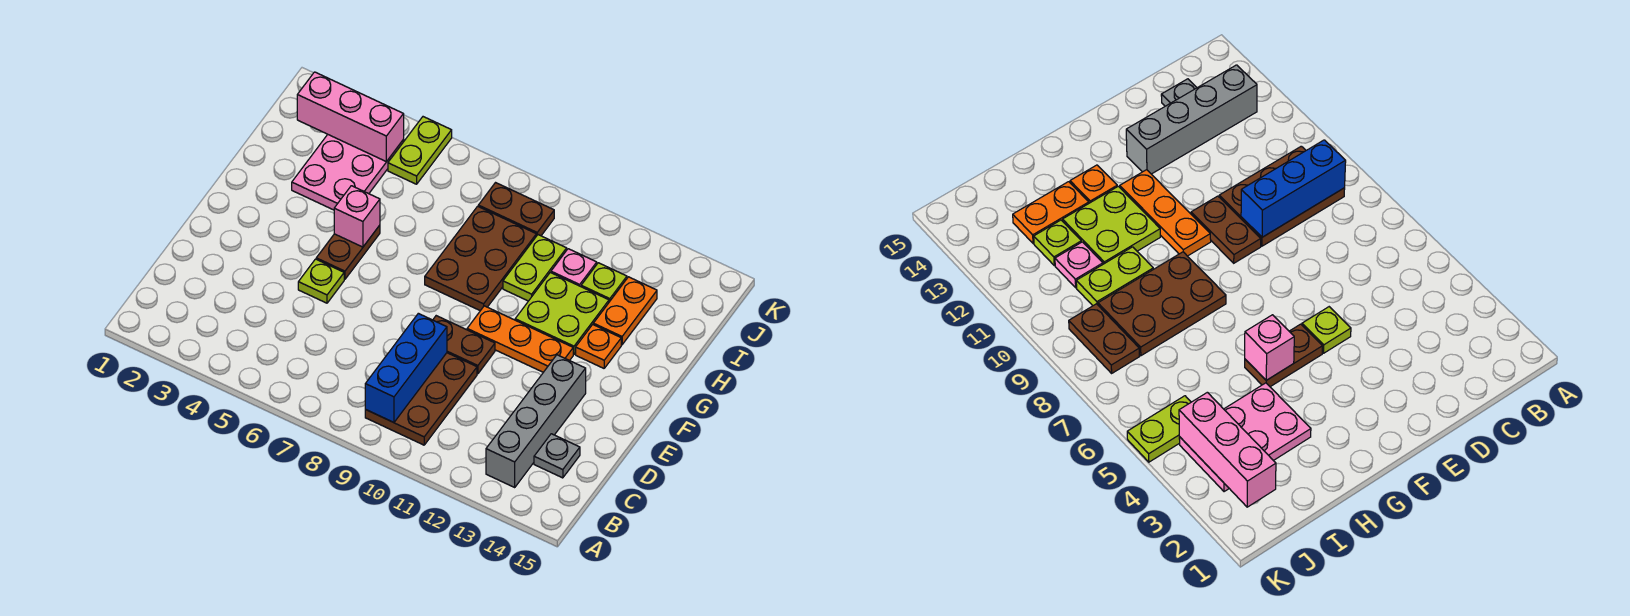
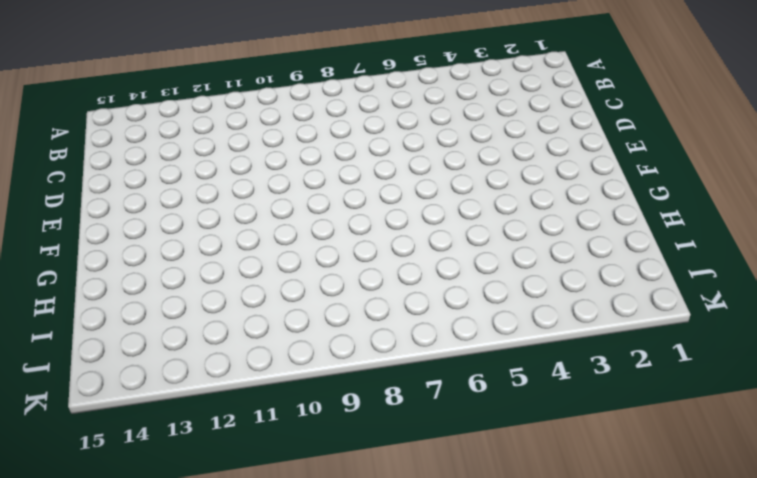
none -> brown plate B9:D10 level 1
none -> grey brick B13:E13 level 1
none -> grey plate C14 level 1

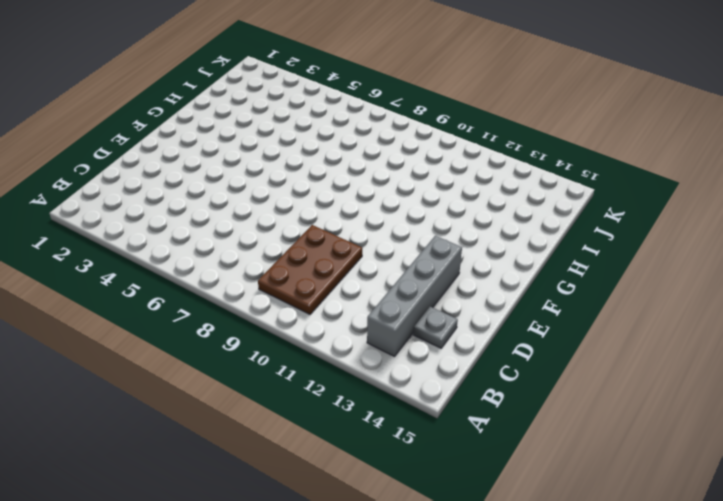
none -> lime plate E5 level 1
none -> brown plate E9:E10 level 1
none -> brown plate F5:G5 level 1

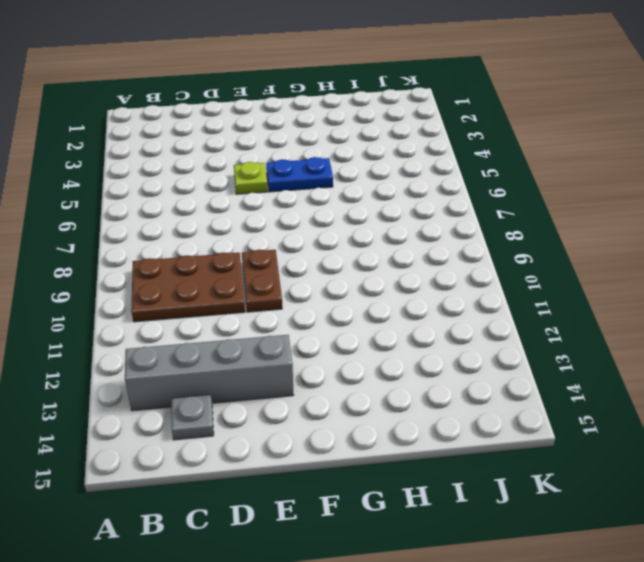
blue plate F5:G5 level 1 -> brown plate F5:G5 level 1
none -> orange plate F10:F12 level 1
none -> brown plate G8:I9 level 1
none -> lime plate G11:H12 level 1

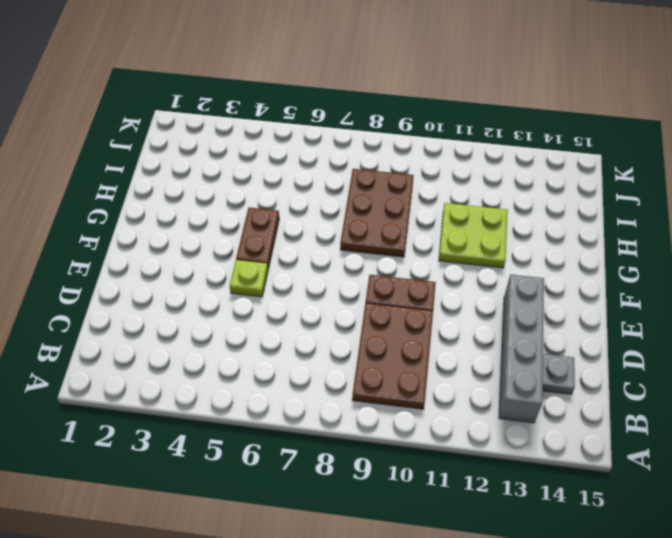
none -> orange plate F10:F12 level 1
none -> orange plate G13 level 1
none -> pink plate H3:J4 level 1

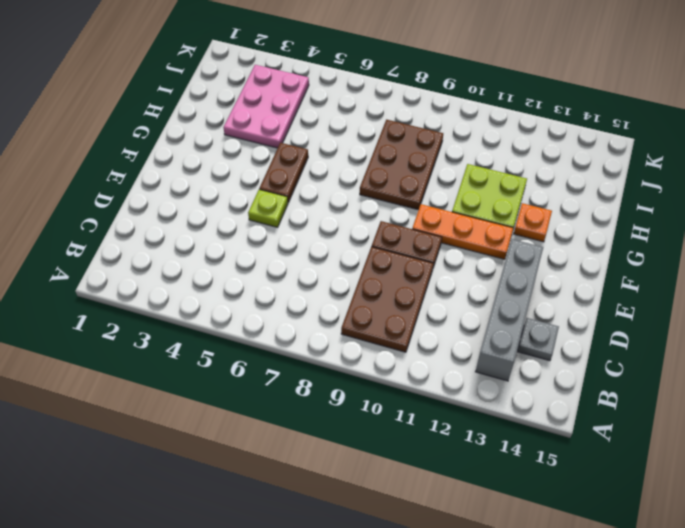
none -> lime plate H10:I10 level 1
none -> orange plate H13:I13 level 1
none -> pink plate I11 level 1

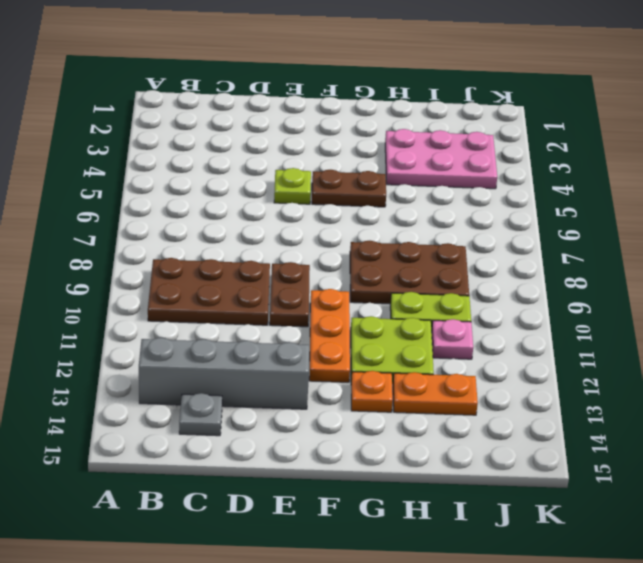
none -> lime plate I12 level 1
none -> lime plate J5:K5 level 1
none -> brown plate J8:J9 level 1

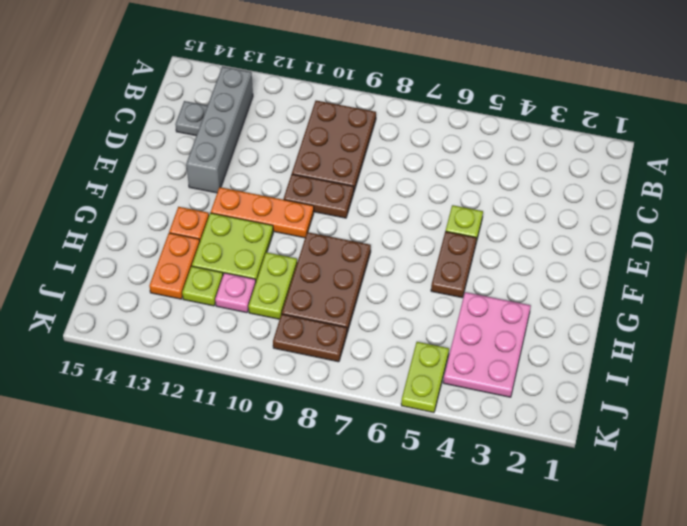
none -> blue brick B9:D9 level 2
none -> pink brick G5 level 2
none -> pink brick J2:J4 level 2

